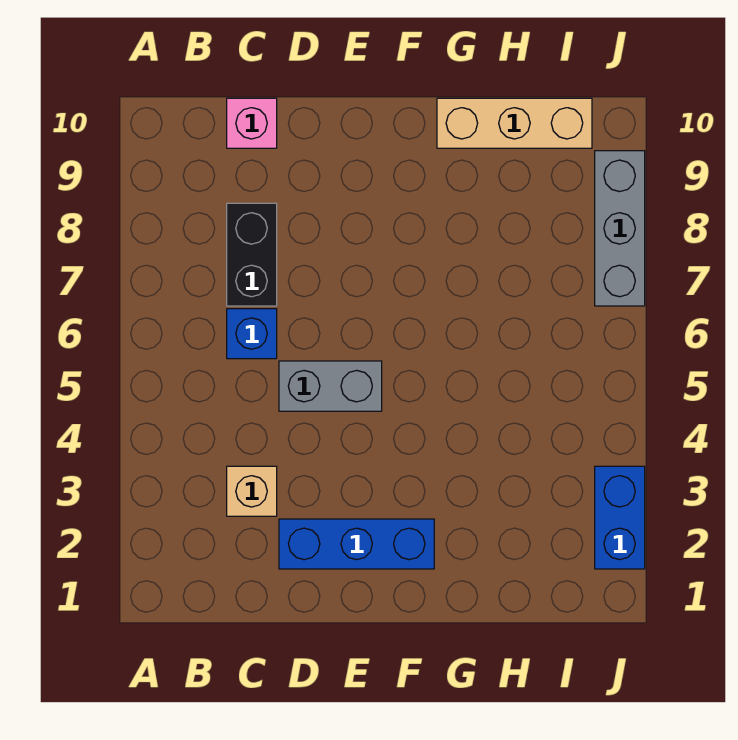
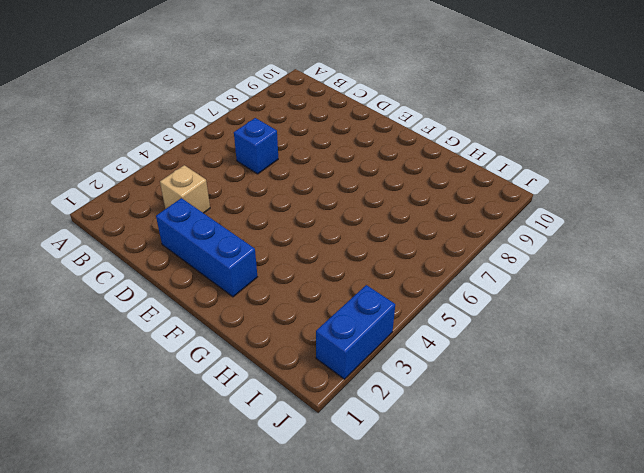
none -> black brick C7:C8 level 1
none -> pink brick C10 level 1

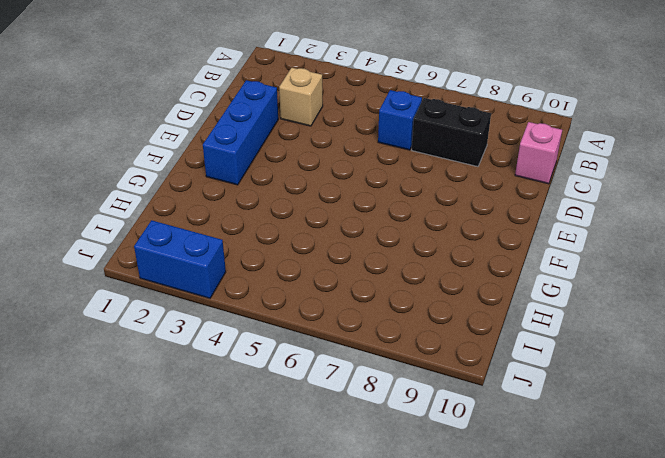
none -> grey brick D5:E5 level 1
none -> tan brick G10:I10 level 1

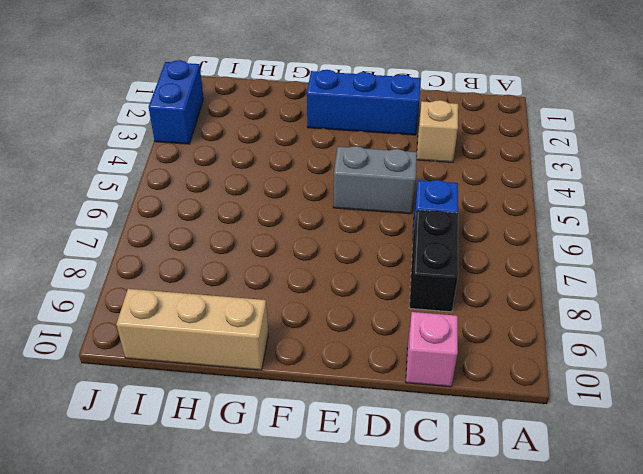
none -> grey brick J7:J9 level 1

